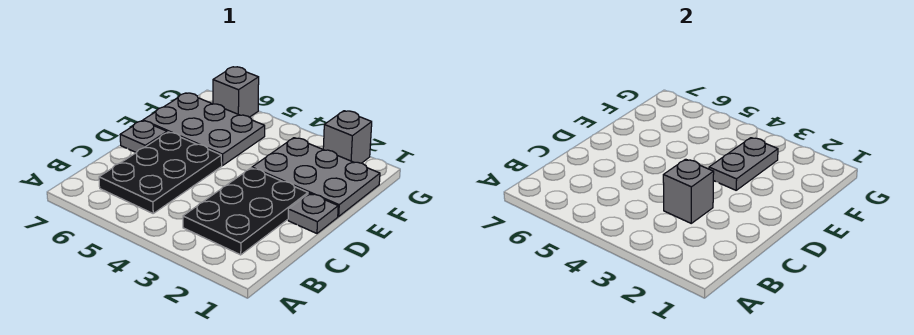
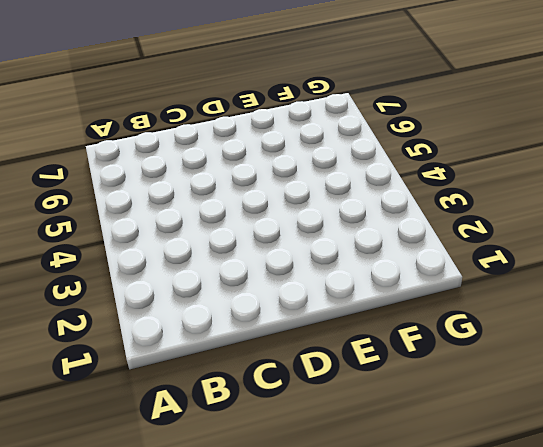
none -> black plate B2:D3 level 1
none -> black plate B5:D6 level 1

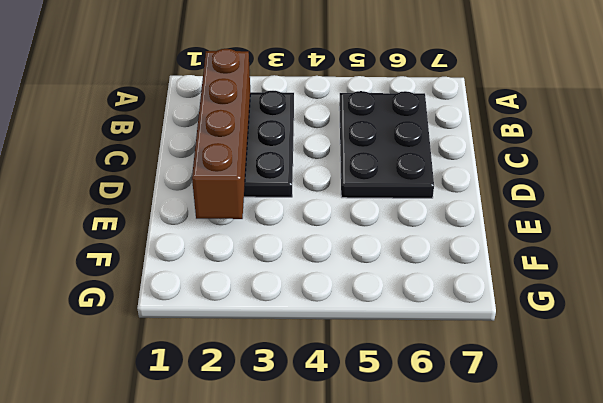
brown brick B2:E2 level 2 -> none
none -> grey plate D1 level 1
none -> grey plate D7 level 1

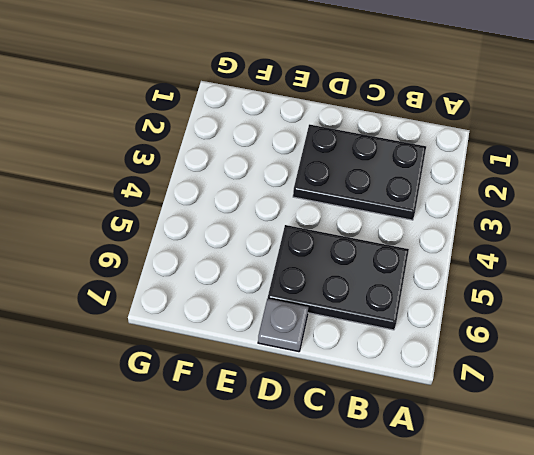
none -> grey plate D1 level 1
none -> grey plate E1:F3 level 1

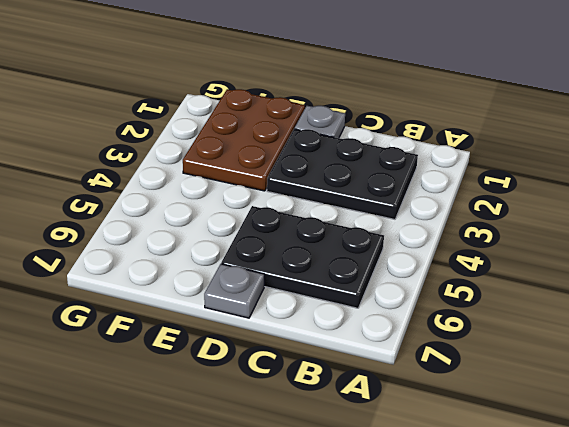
brown plate E1:F3 level 1 -> grey plate E1:F3 level 1
none -> grey plate E5:F7 level 1
none -> grey brick G2 level 1

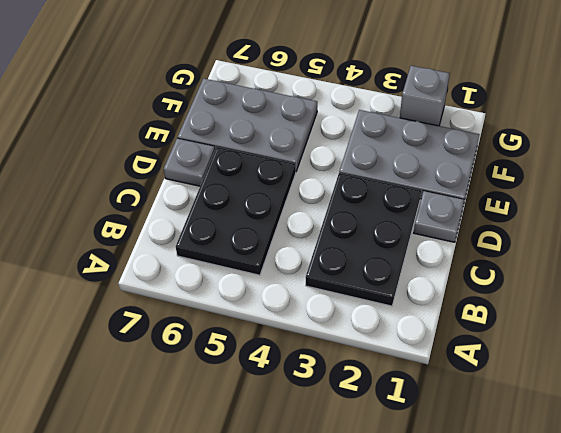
none -> grey brick G6 level 1
none -> grey brick C3 level 2

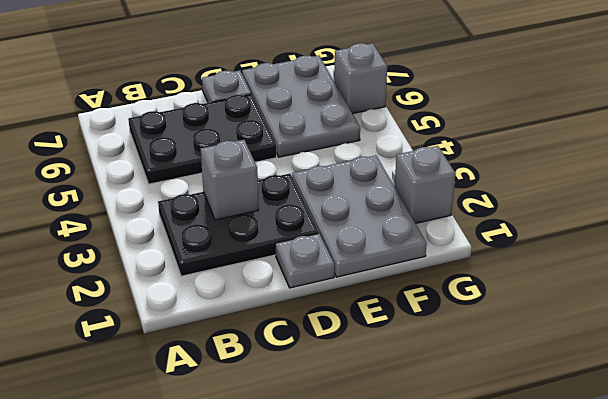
none -> grey plate E3:F3 level 2

